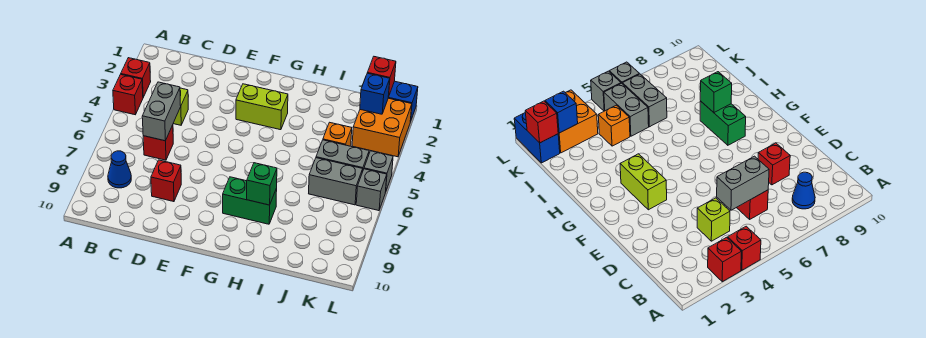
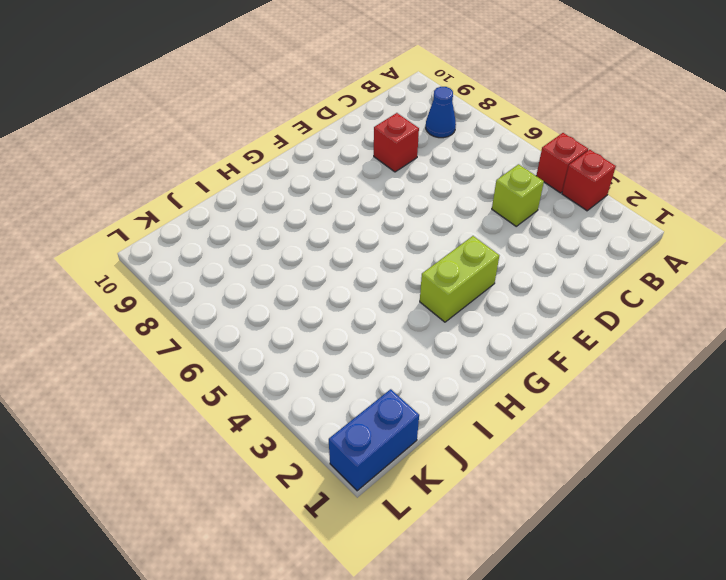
none -> red brick C6 level 1
none -> green brick G8:H8 level 1
none -> orange brick J4 level 1

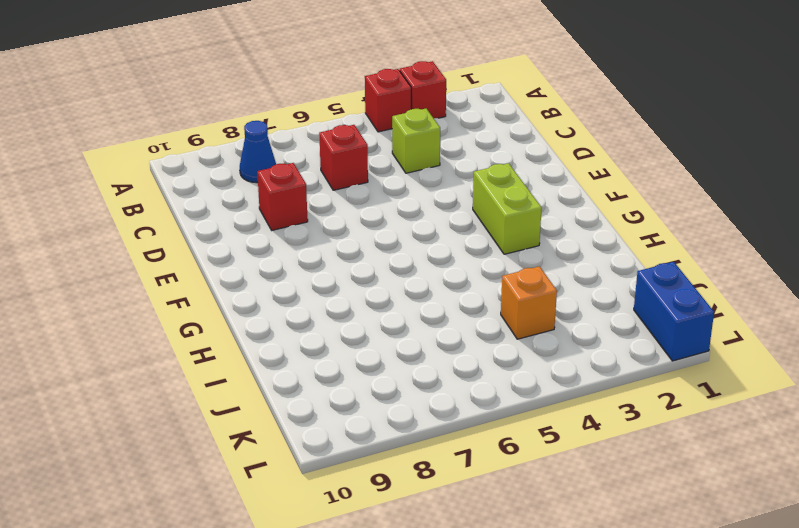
none -> green brick G8:H8 level 1
none -> grey brick J5:K5 level 1
none -> grey brick J6:K6 level 1

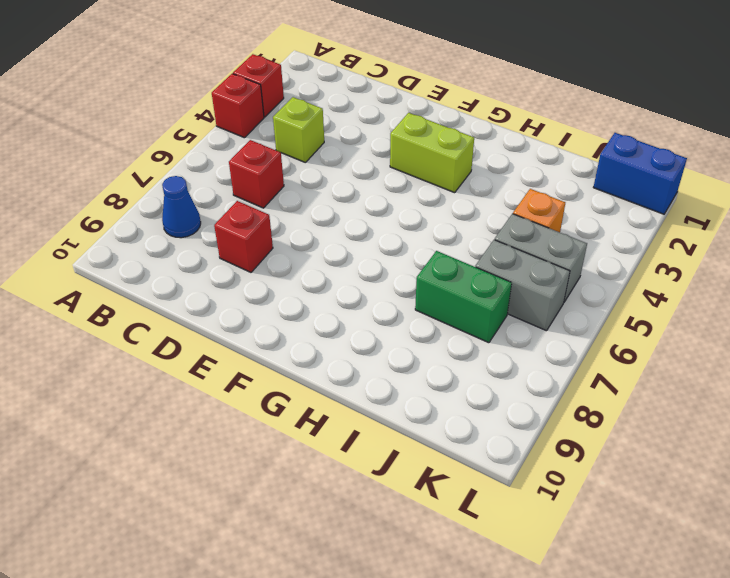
green brick I7:J7 level 1 -> green brick G8:H8 level 1
none -> orange brick K2:L3 level 1
none -> grey brick L5 level 1
none -> grey brick L6 level 1

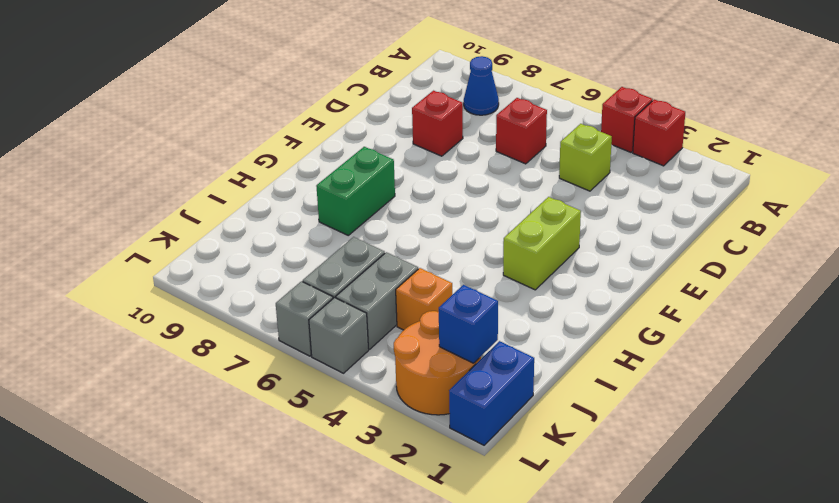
orange round brick K2:L3 level 1 -> orange brick K2:L3 level 1
none -> grey brick C5:C6 level 2
none -> green brick H8 level 2
none -> red brick K1 level 2

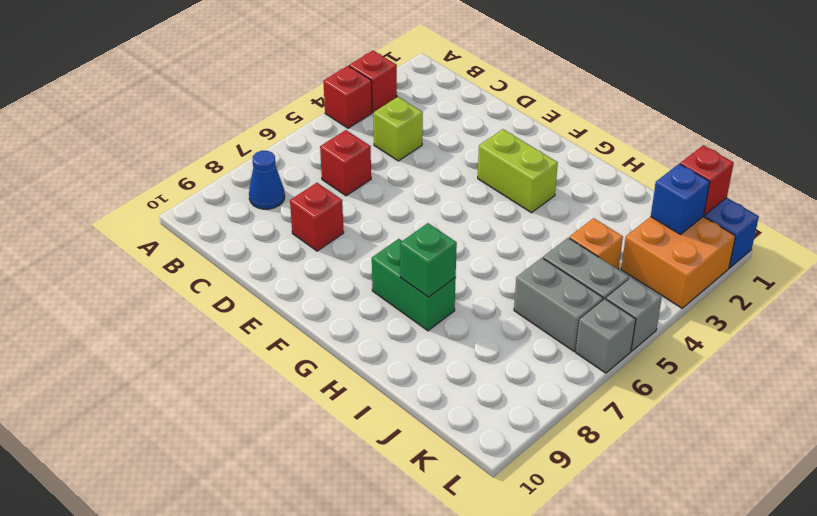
none -> grey brick C5:C6 level 2

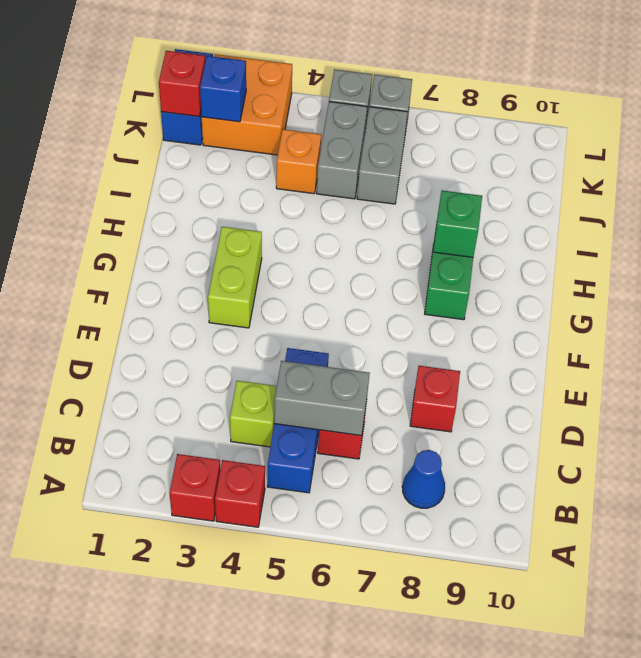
blue brick B5:D5 level 1 -> none

